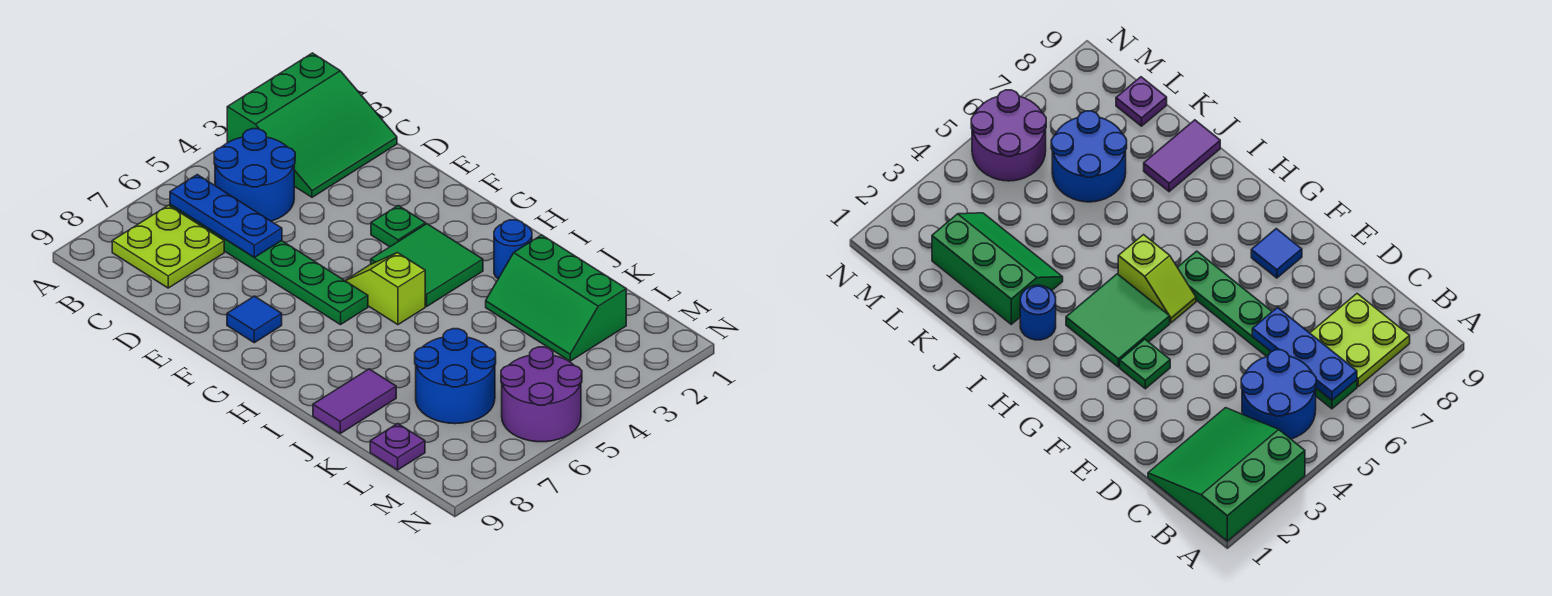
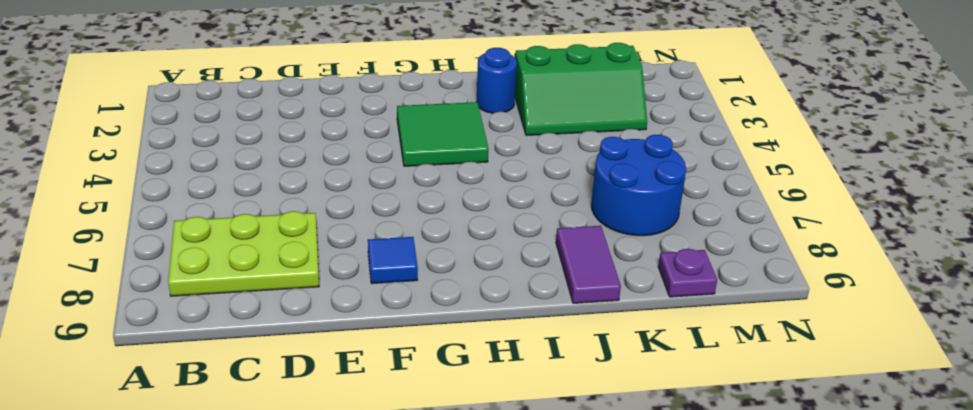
lime plate B7:D8 level 1 -> lime plate B7:C8 level 1
none -> green slope A1:C3 level 1 top A
none -> blue round brick B4:C5 level 1
none -> green plate B6:G6 level 1

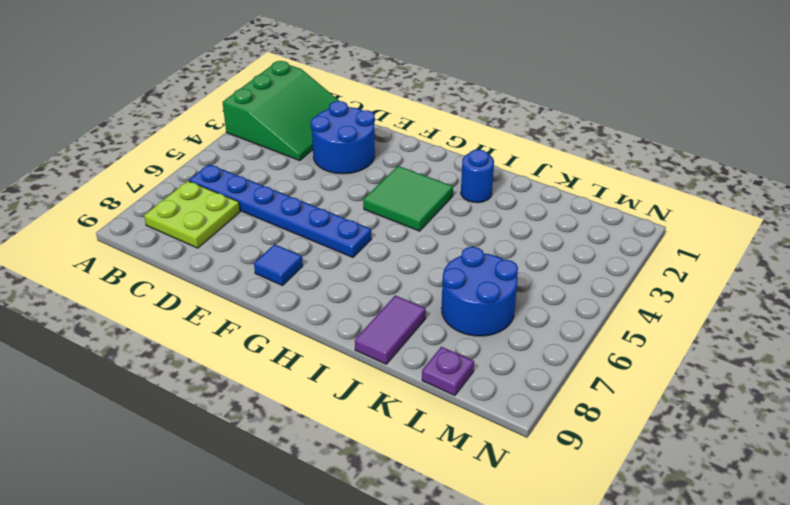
blue plate B6:G6 level 1 -> green plate B6:G6 level 1
blue round brick D2:E3 level 1 -> blue round brick B4:C5 level 1
none -> green plate F3 level 1
none -> lime slope G5:H5 level 1 top H
none -> green slope J2:L3 level 1 top 2

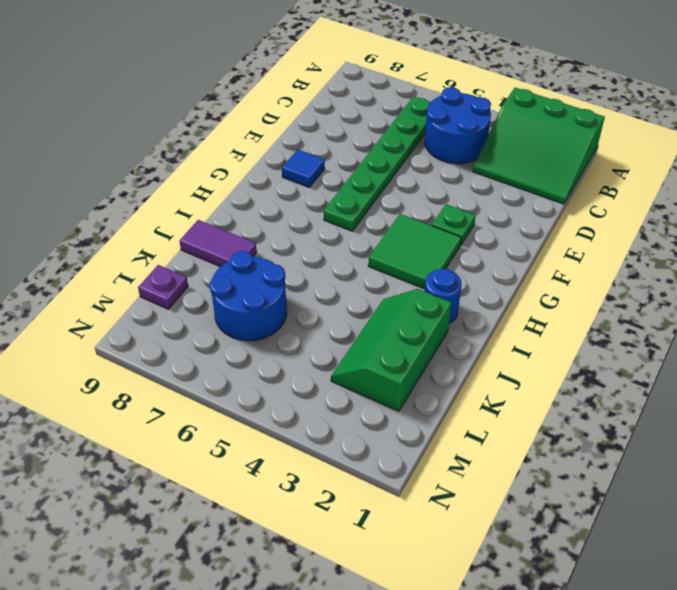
none -> lime plate B7:C8 level 1
none -> lime slope G5:H5 level 1 top H
none -> purple round brick M5:N6 level 1

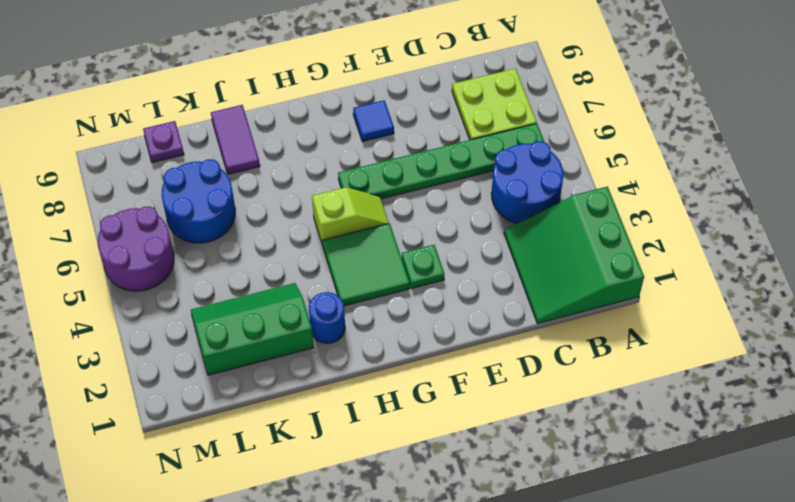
none -> blue plate B6:D6 level 2

